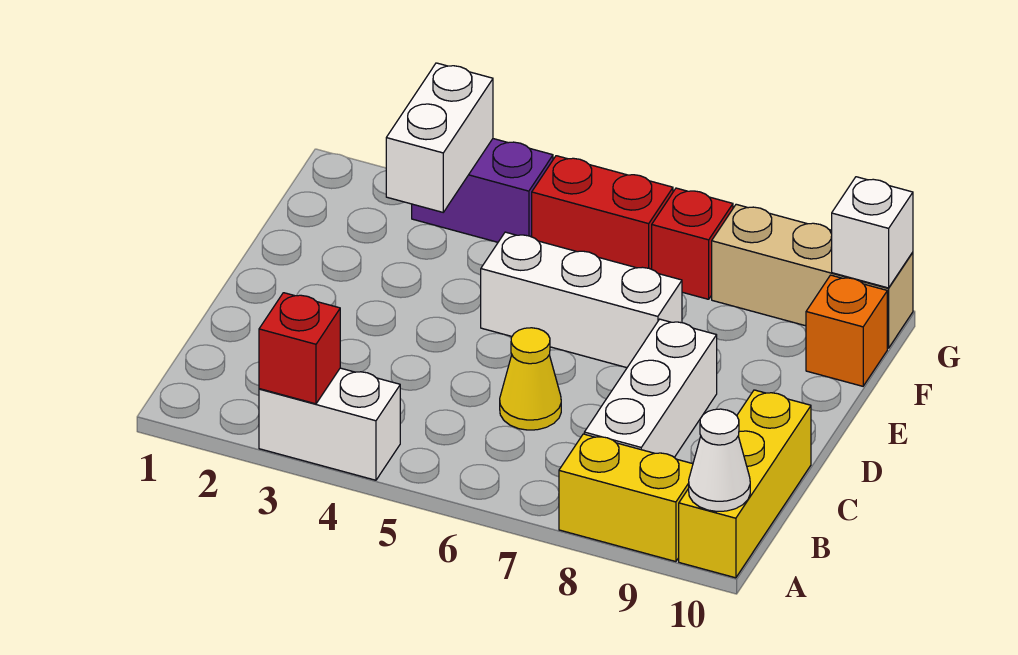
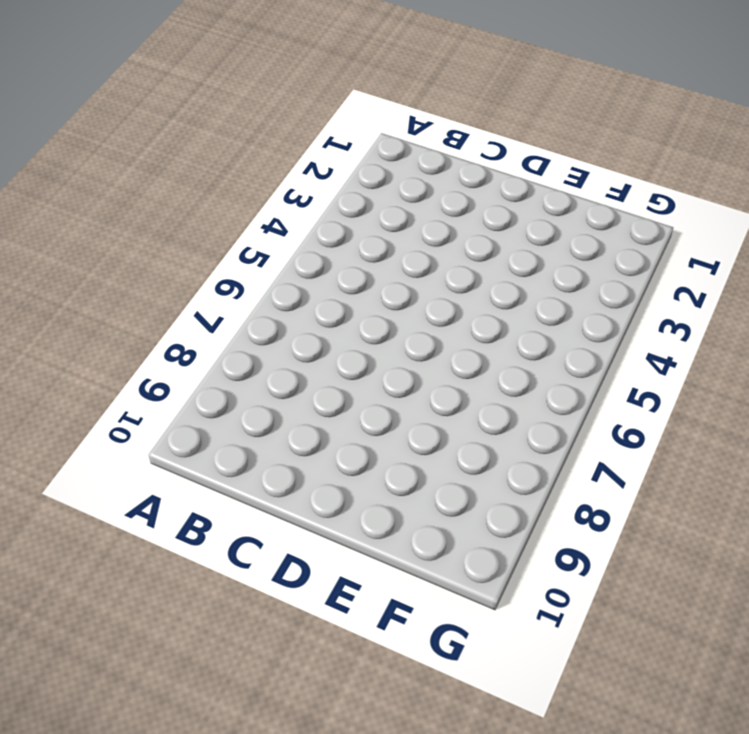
none -> white brick A3:A4 level 1
none -> yellow brick A8:A9 level 1
none -> yellow brick A10:C10 level 1

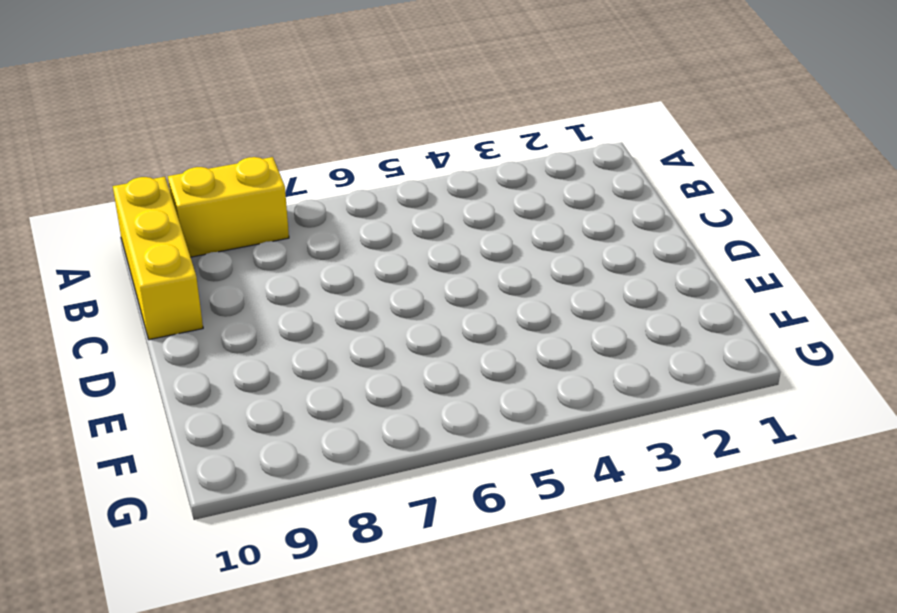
none -> white brick A3:A4 level 1
none -> white brick B8:D8 level 1
none -> yellow cone C6 level 1

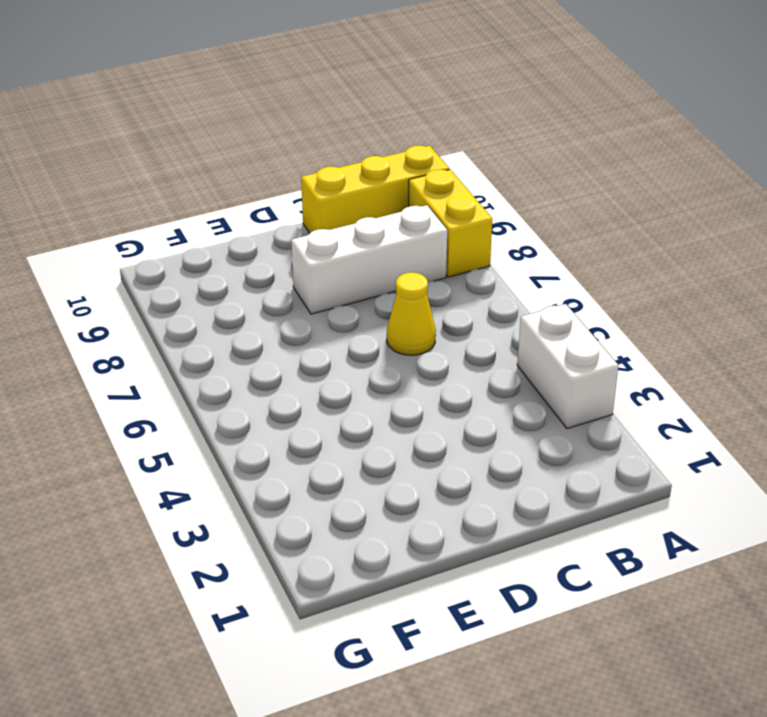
none -> white brick E5:E7 level 1
none -> orange brick F10 level 1
none -> purple brick G3:G4 level 1

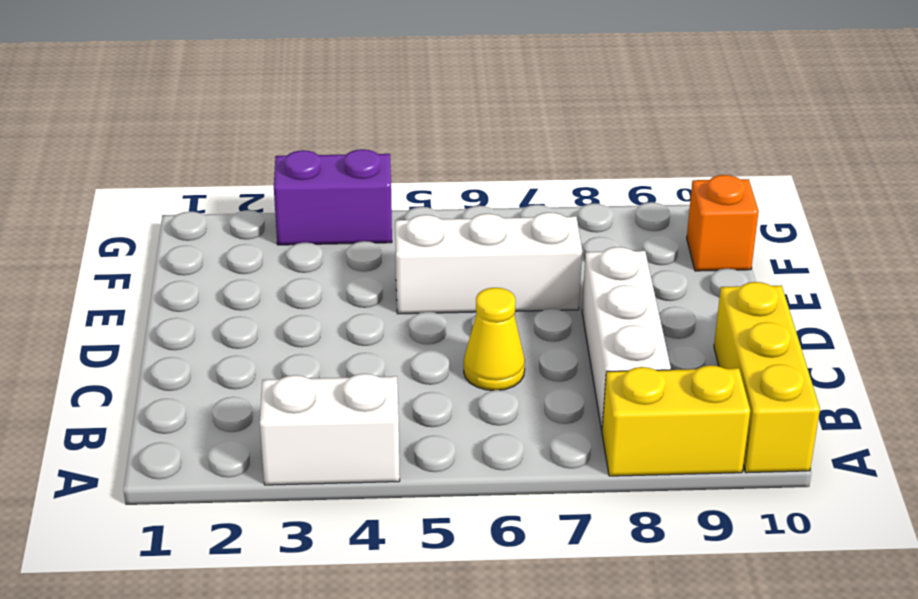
none -> red brick G5:G6 level 1
none -> red brick G7 level 1
none -> tan brick G8:G10 level 1

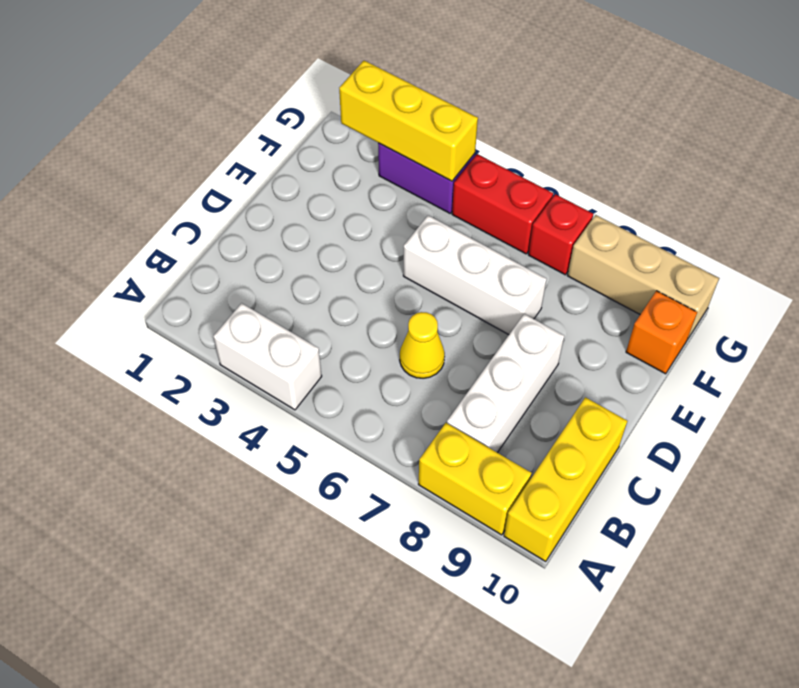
yellow brick G2:G4 level 2 -> white brick F3:G3 level 2
none -> red brick A3 level 2
none -> white cone A10 level 2
none -> white brick G10 level 2

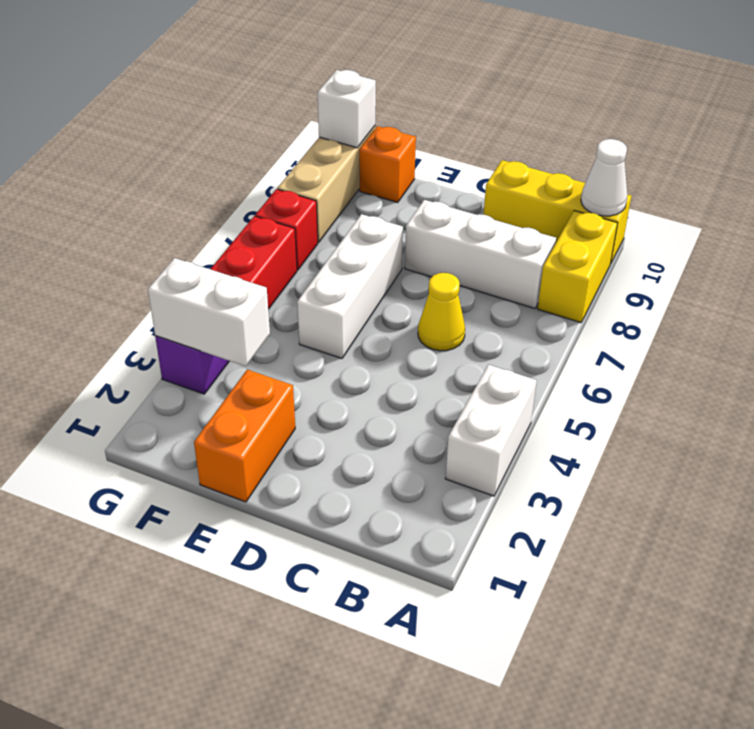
orange brick E1:E2 level 1 -> none
none -> red brick A3 level 2

